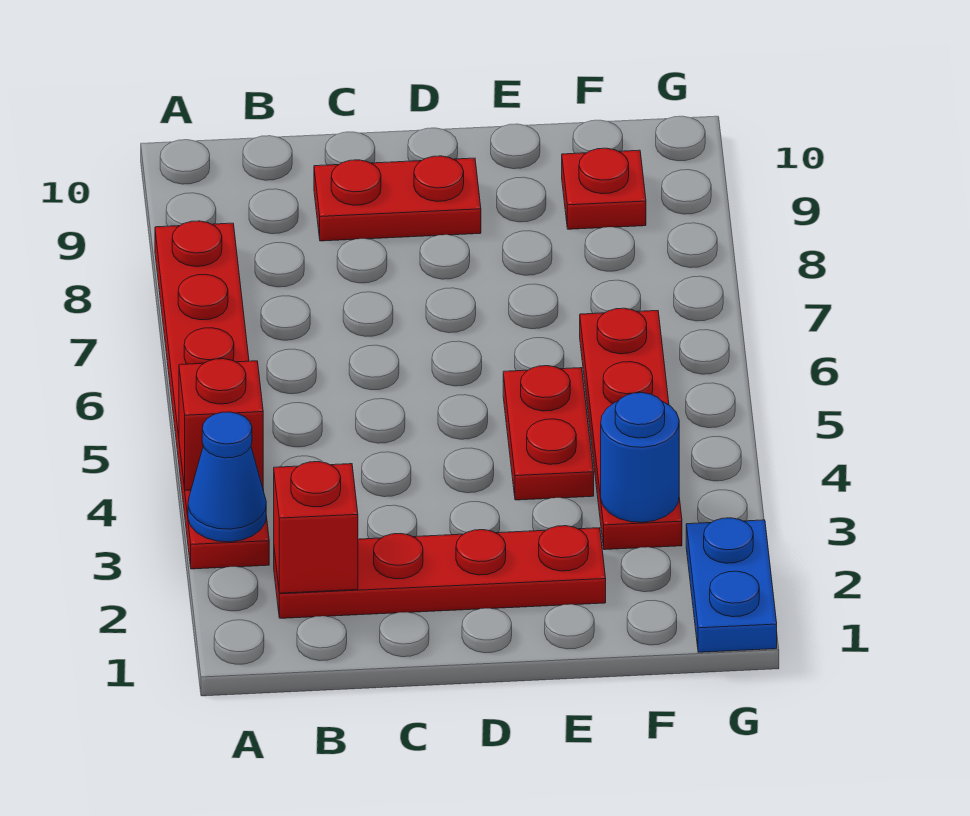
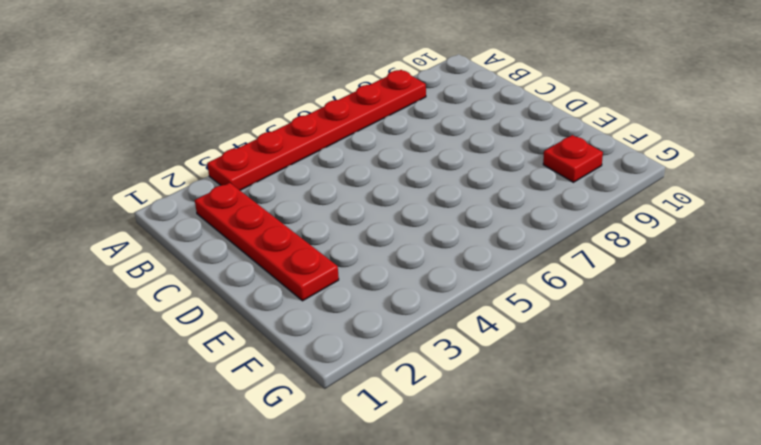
none -> red plate C9:D9 level 1
none -> red plate E4:E5 level 1

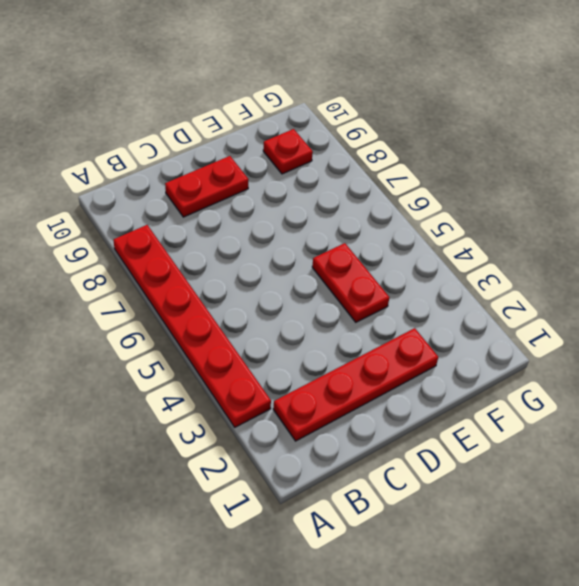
none -> red plate F3:F6 level 1
none -> blue plate G1:G2 level 1

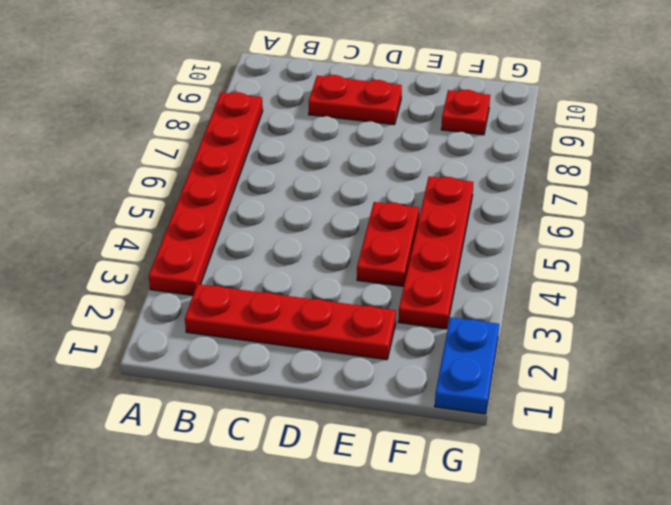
none -> blue cone A3 level 2
none -> red brick A4 level 2

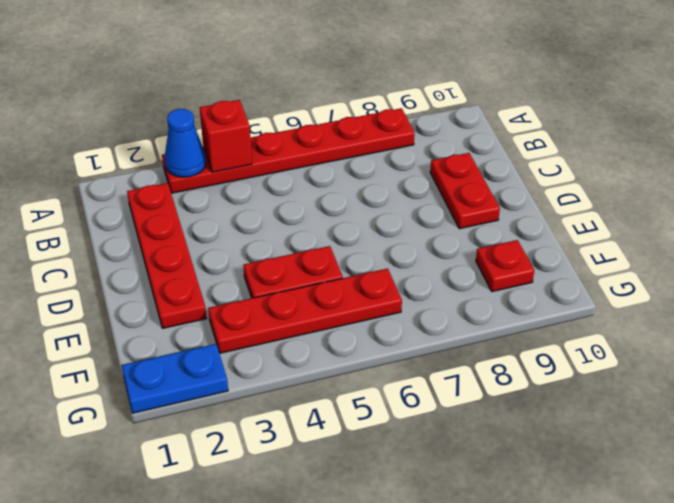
none -> red brick B2 level 2
none -> blue round brick F3 level 2

